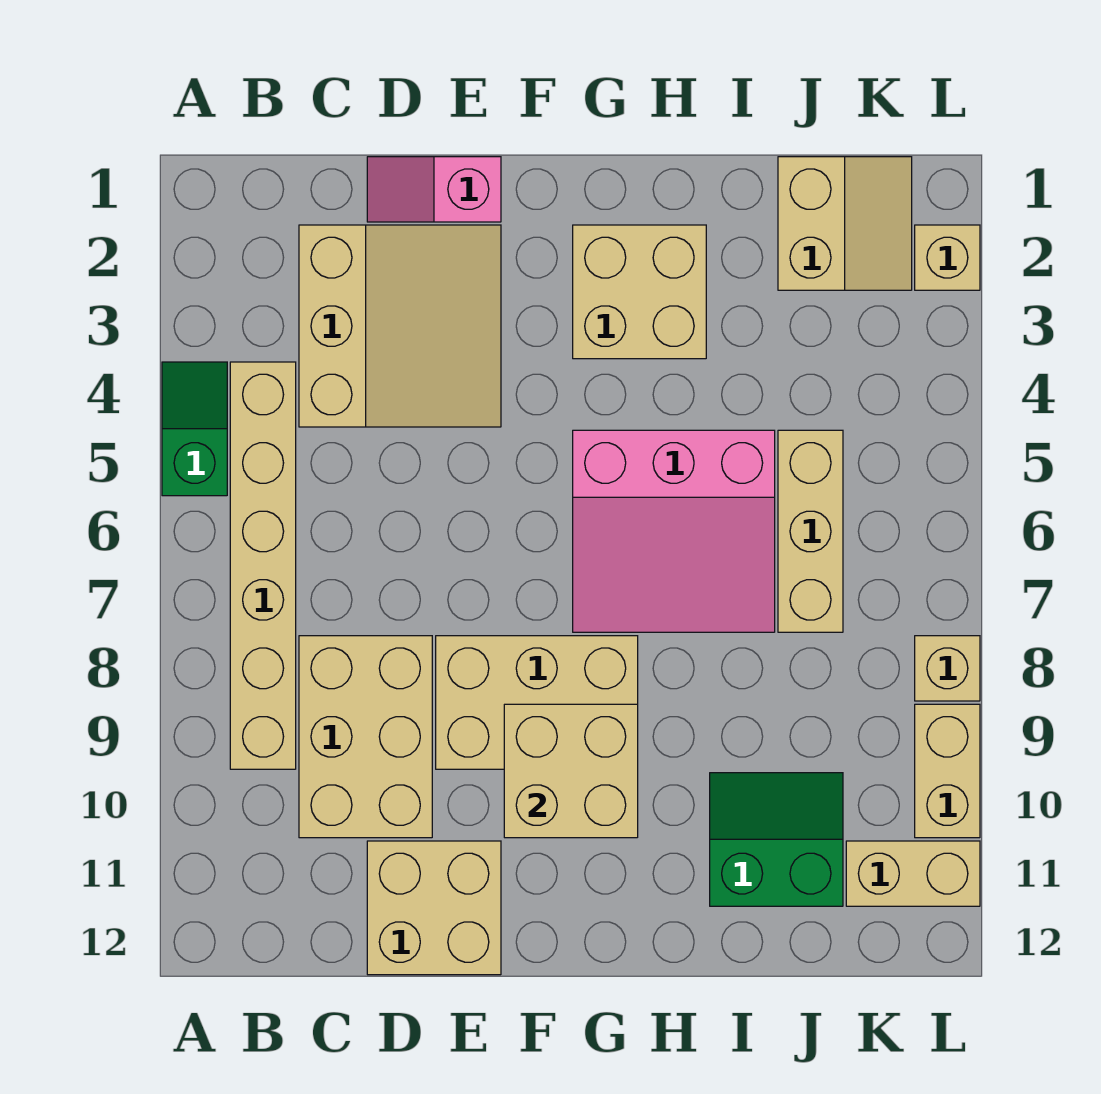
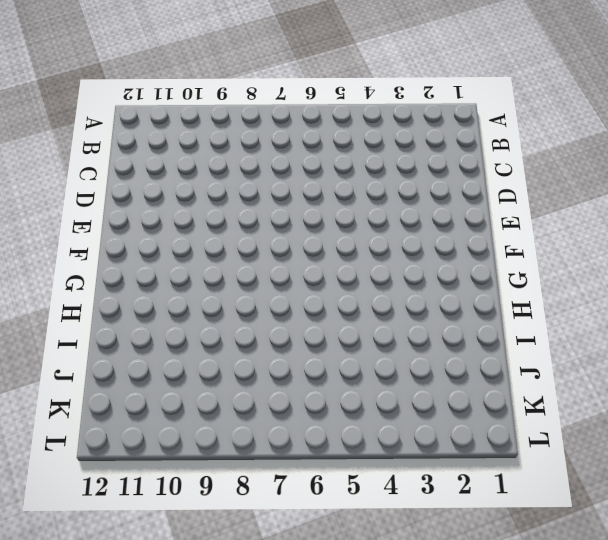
none -> green slope A4:A5 level 1 top 5
none -> tan brick B4:B9 level 1
none -> tan slope C2:E4 level 1 top C

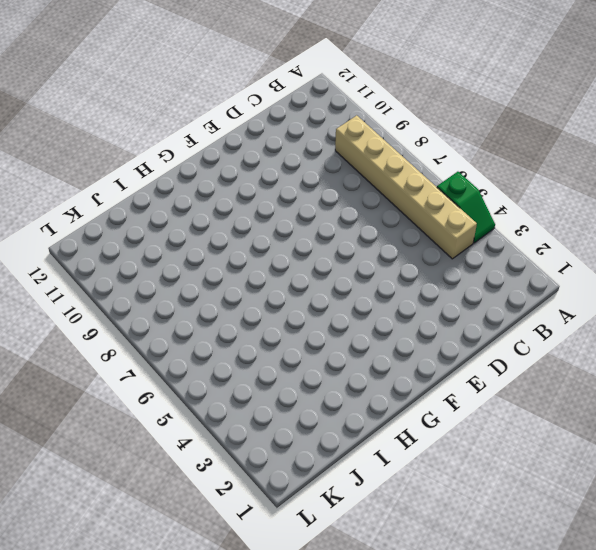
none -> tan slope C2:E4 level 1 top C
none -> tan brick C8:D10 level 1
none -> pink slope D1:E1 level 1 top E

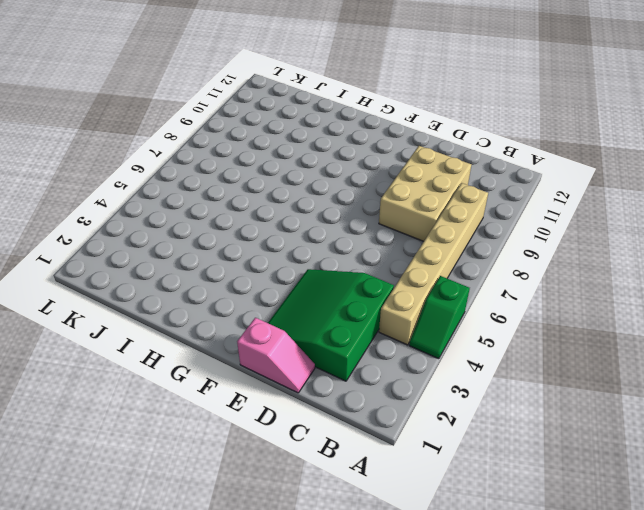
green slope C2:E4 level 1 top C -> tan slope C2:E4 level 1 top C
none -> tan brick D11:E12 level 1
none -> tan brick E8:G9 level 1
none -> tan brick G2:H3 level 1

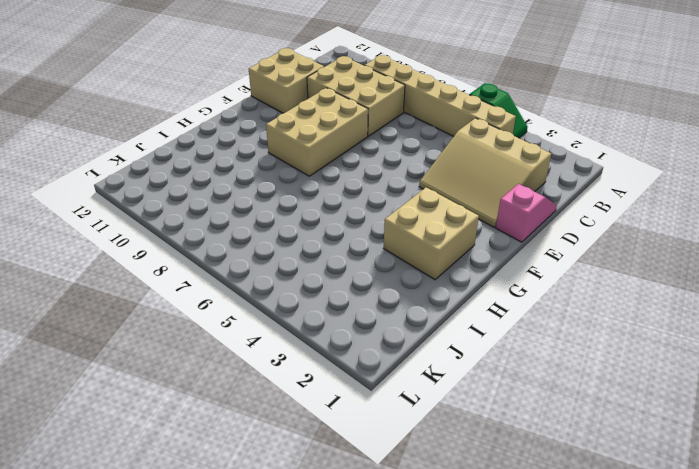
none -> pink slope G5:I7 level 1 top 5
none -> green slope I10:J11 level 1 top 11
none -> tan slope J1:K2 level 1 top J

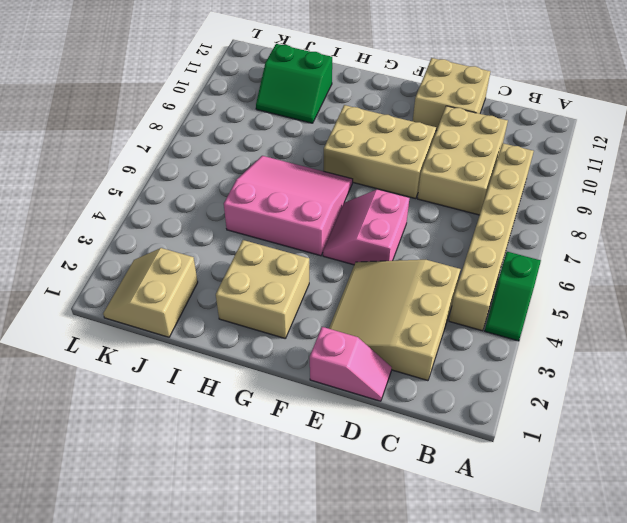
pink slope E5:F6 level 1 top E -> none
none -> tan brick J5:J7 level 1
none -> tan brick K11:L11 level 1
none -> tan brick L2 level 1

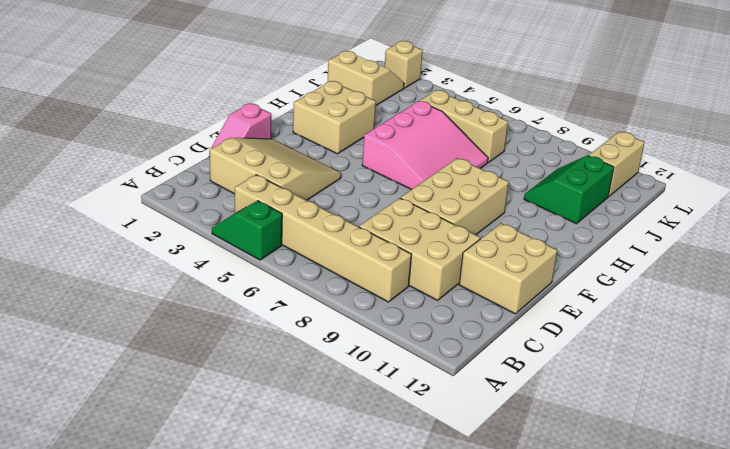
none -> tan brick L8 level 1
none -> tan brick L9:L10 level 1
none -> tan brick F9:G10 level 2

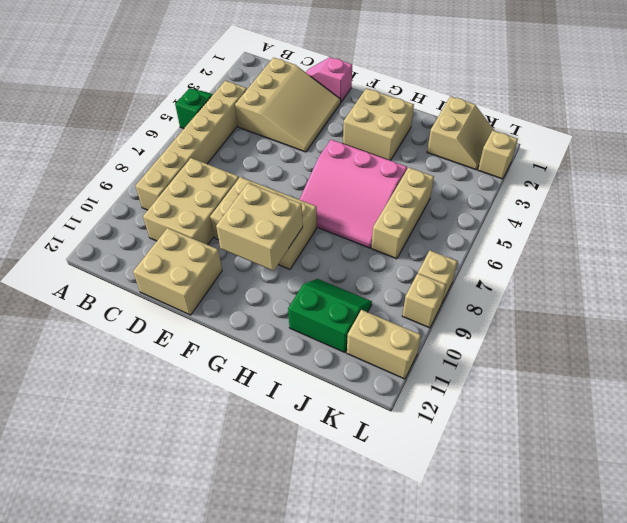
tan brick L9 level 1 -> tan brick L9:L10 level 1

